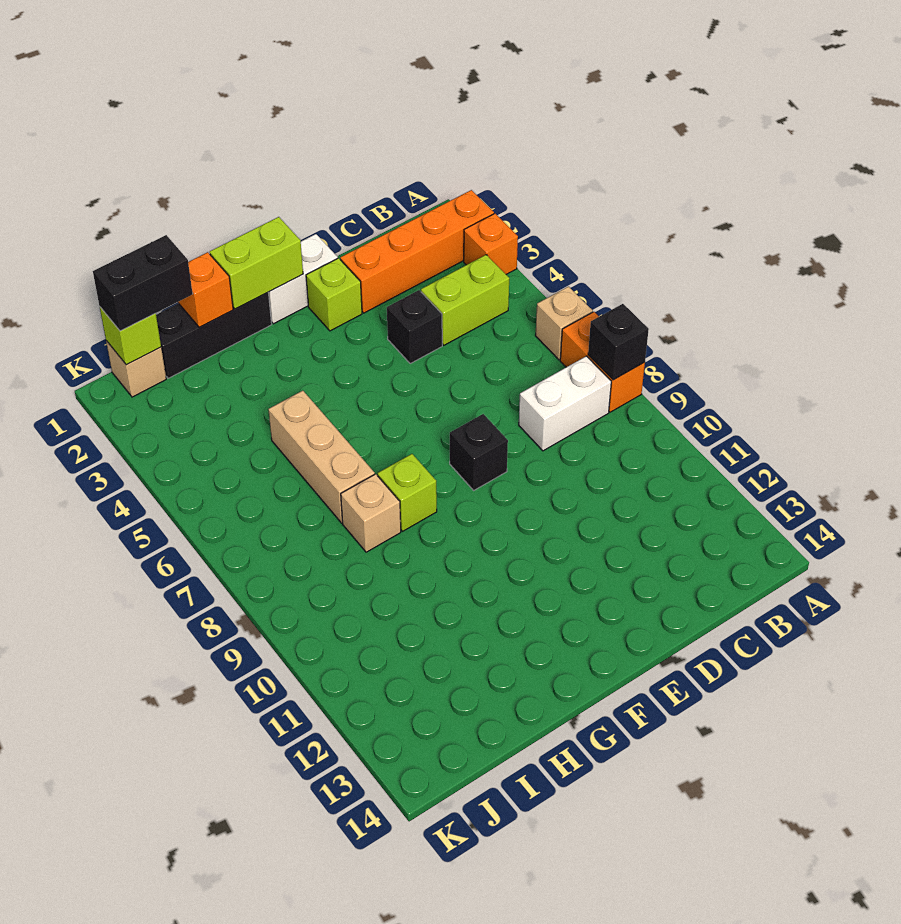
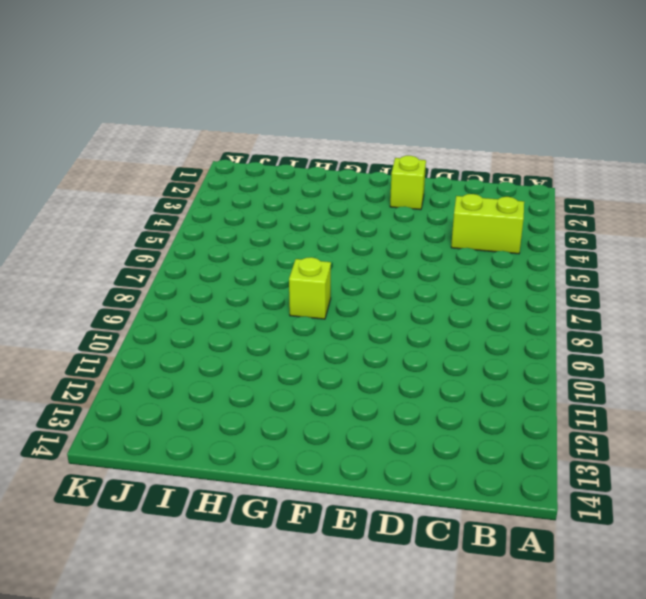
none -> orange brick A2:D2 level 1
none -> orange brick A3 level 1
none -> tan brick A6 level 1

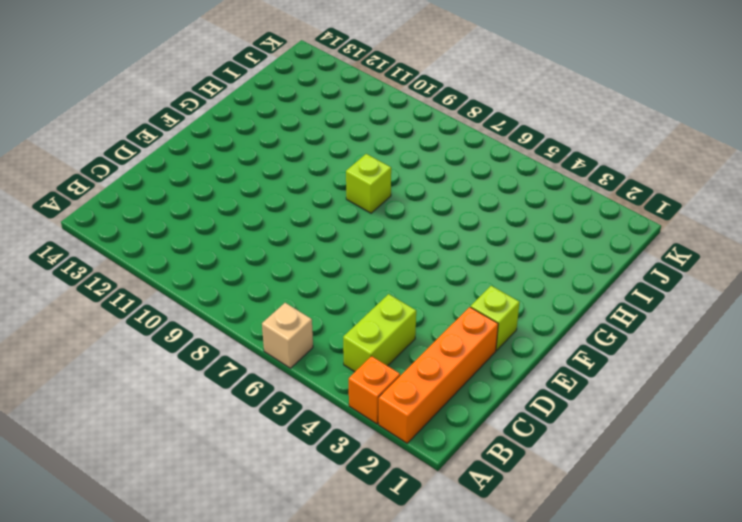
none -> orange brick A7:A8 level 1
none -> white brick B8:C8 level 1
none -> black brick D4 level 1

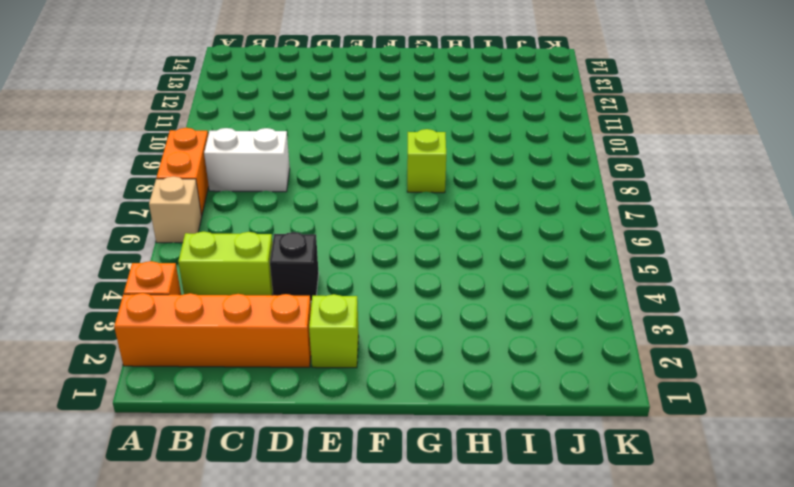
none -> white brick E1:F1 level 1
none -> black brick E8 level 1
none -> black brick G1:I1 level 1

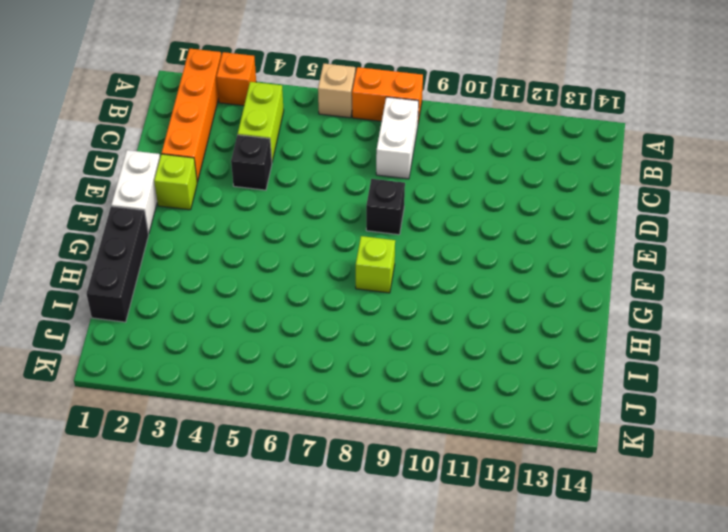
none -> tan brick H5:H7 level 1
none -> tan brick H8 level 1
none -> tan brick J1 level 1

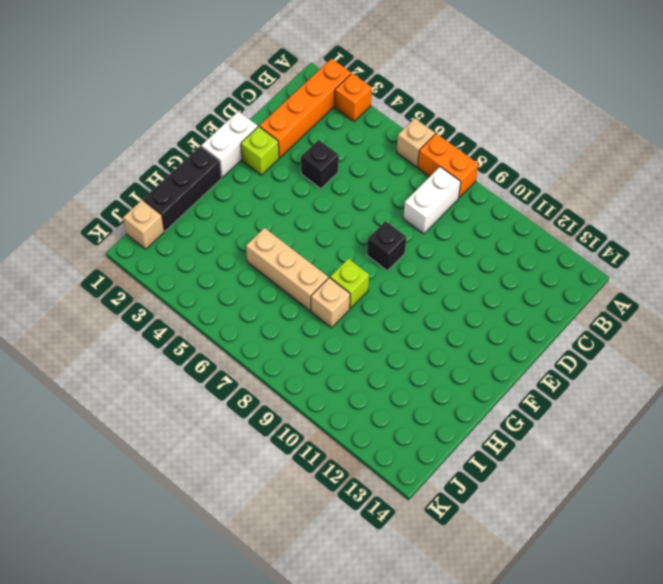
none -> lime brick B4:C4 level 1
none -> black brick A8 level 2
none -> lime brick F1:G1 level 2

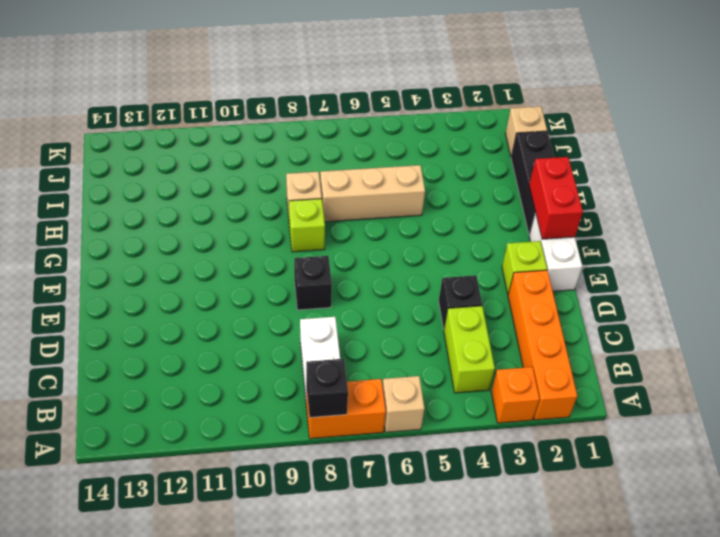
red brick F1:G1 level 2 -> lime brick F1:G1 level 2
none -> orange brick H1 level 2
none -> lime brick J1 level 2
none -> black brick I1:J1 level 3

